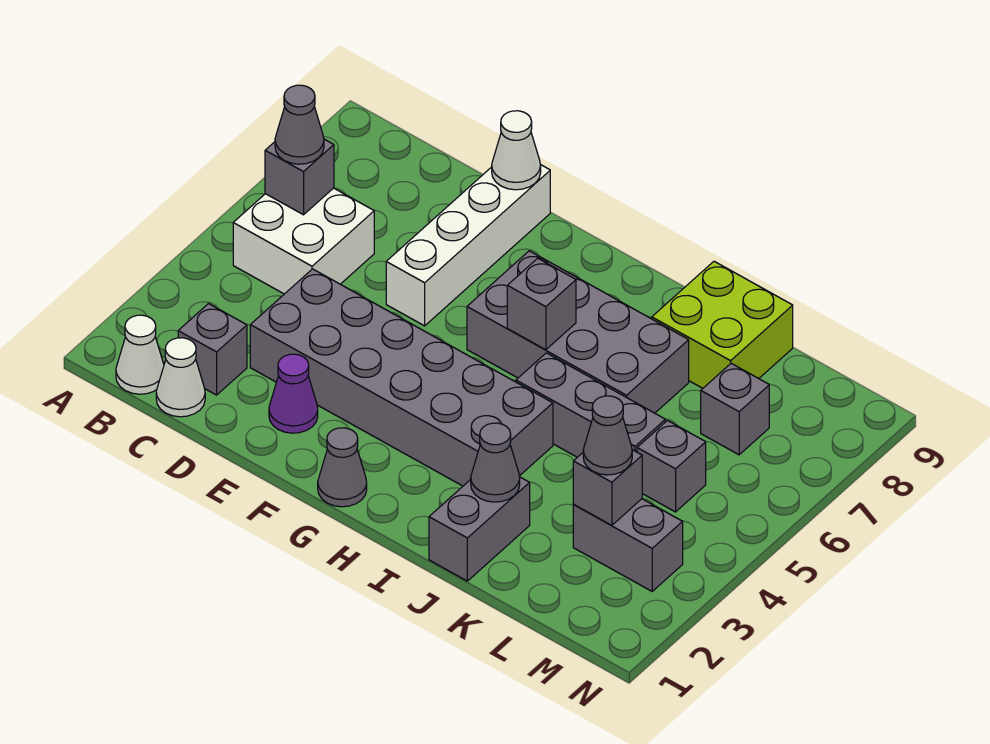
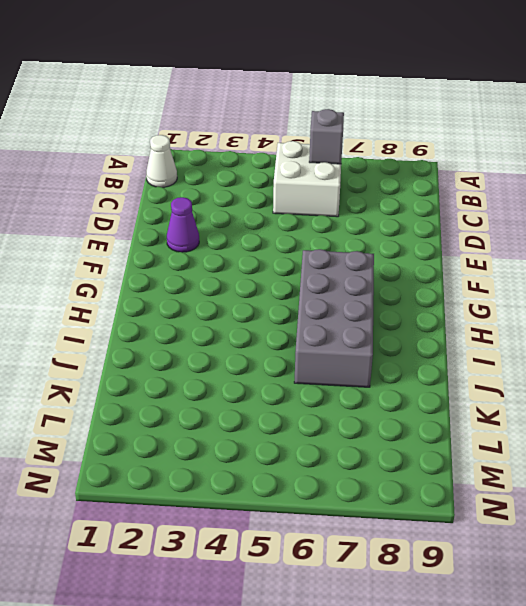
none -> white cone C1 level 1
none -> grey brick C2 level 1
none -> grey brick D3:I4 level 1

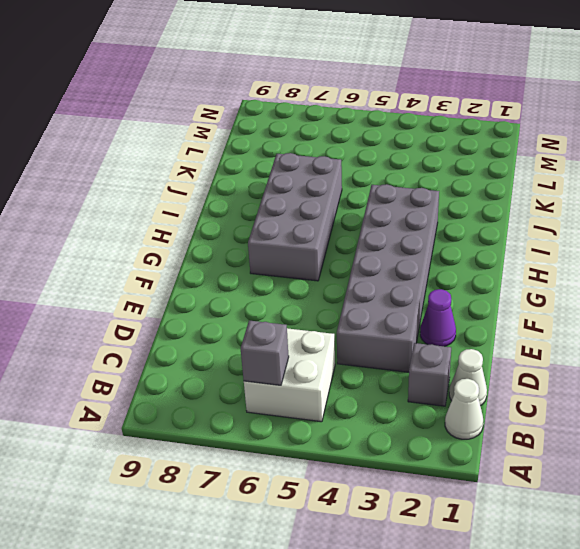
none -> white brick E6:E9 level 1
none -> grey cone G1 level 1
none -> grey brick I5:K5 level 1

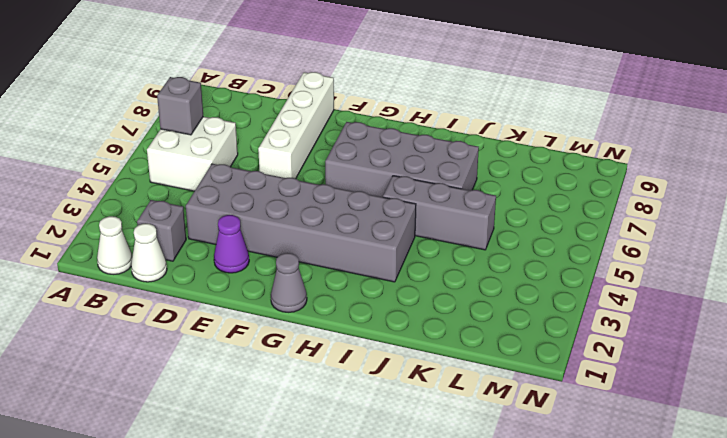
none -> grey brick J1:J2 level 1
none -> lime brick J8:K9 level 1
none -> grey brick L3:M3 level 1

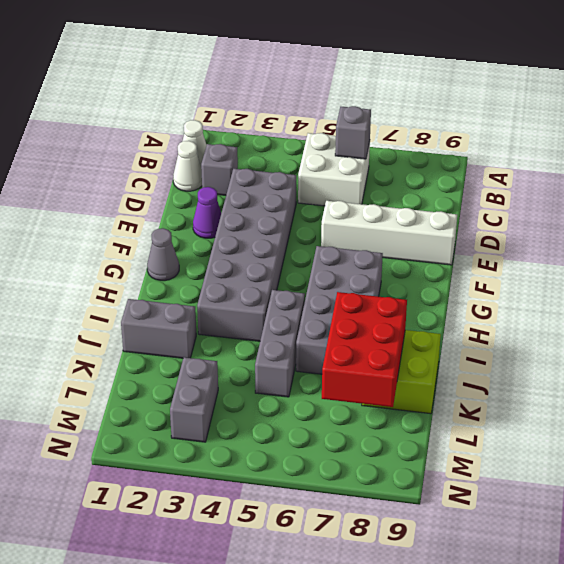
red brick J7:L8 level 2 -> none
none -> grey brick L5 level 1
none -> grey brick L7 level 1
none -> white cone E9 level 2

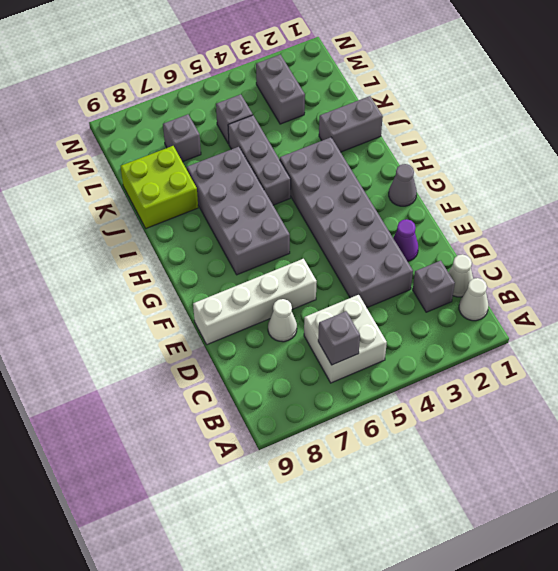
white cone D7 level 1 -> white cone E9 level 2
none -> grey brick H6 level 2
none -> grey cone J2 level 2
none -> grey brick L3 level 2

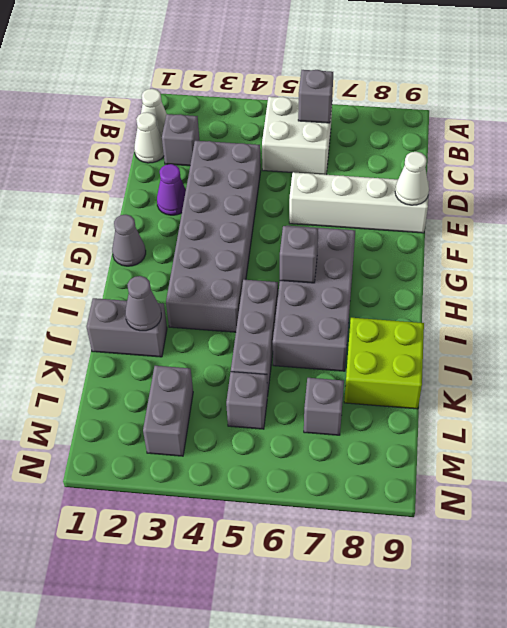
none -> grey brick L3 level 2
none -> grey cone B6 level 3
none -> grey cone L3 level 3

